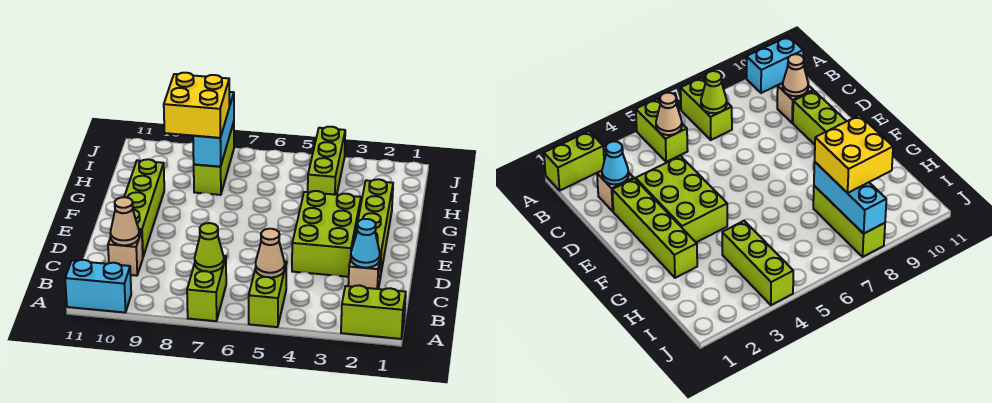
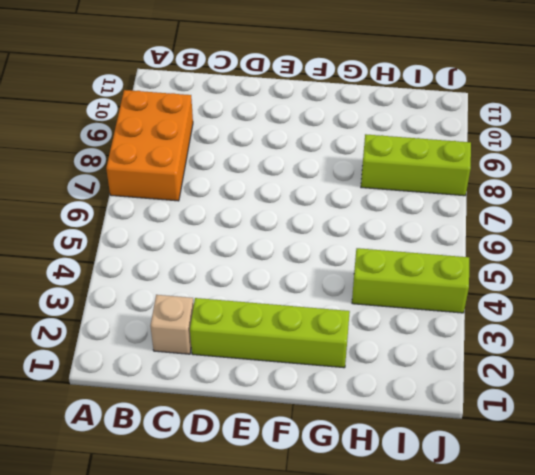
orange brick A7:B9 level 1 -> lime brick A7:B7 level 1
none -> lime brick A1:A2 level 1
none -> lime brick A5:B5 level 1
none -> cyan brick A10:A11 level 1

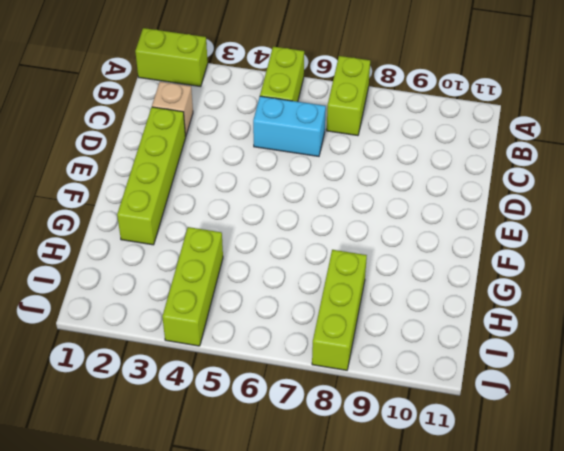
cyan brick C5:C6 level 1 -> cyan brick A10:A11 level 1
none -> tan brick C10 level 1
none -> lime brick D3:F4 level 1
none -> lime brick D10:G10 level 1

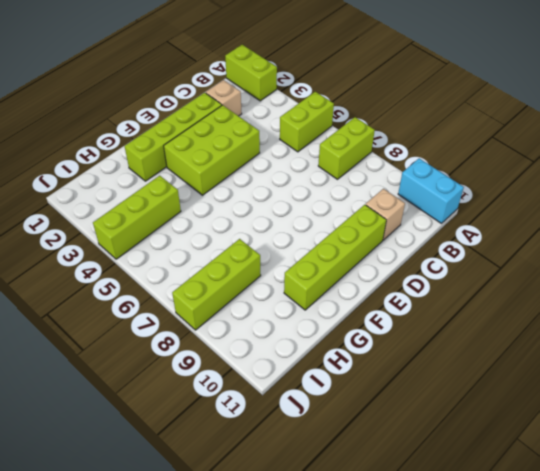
none -> tan cone B5 level 2
none -> lime cone B7 level 2
none -> cyan cone C2 level 2

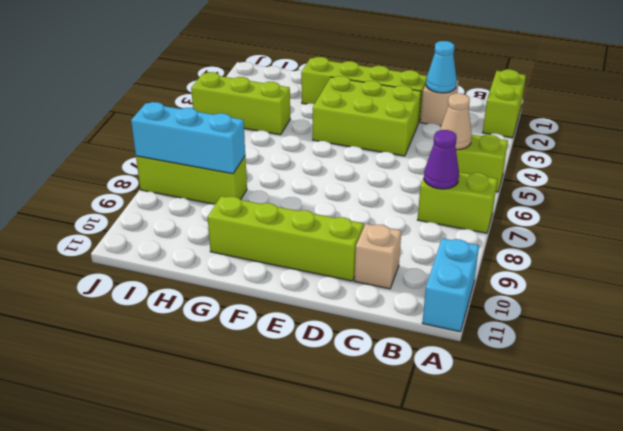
purple cone B7 level 2 -> lime cone B7 level 2
none -> tan cone C10 level 2
none -> yellow brick H8:I9 level 3

